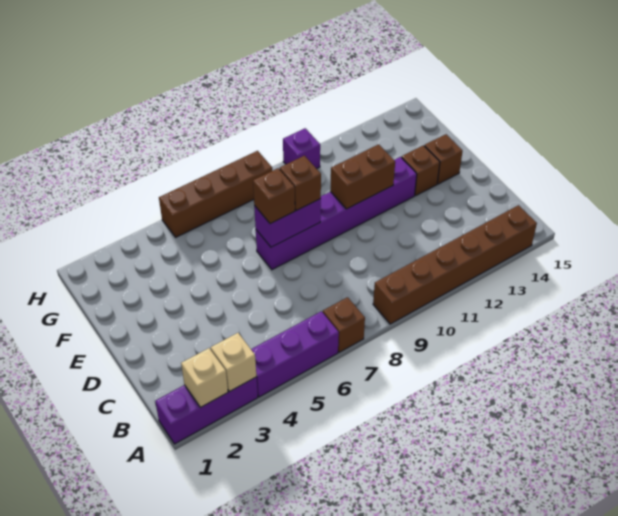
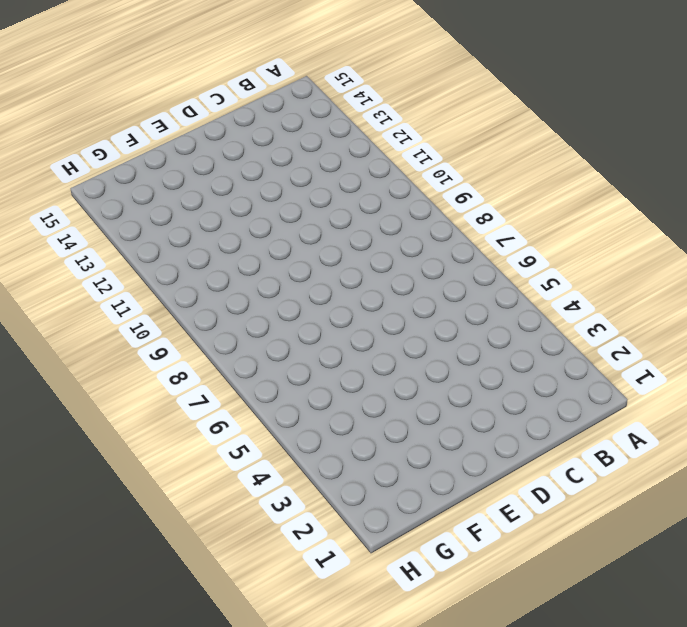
none -> purple brick A1:A3 level 1
none -> purple brick A4:A6 level 1
none -> brown brick A7 level 1

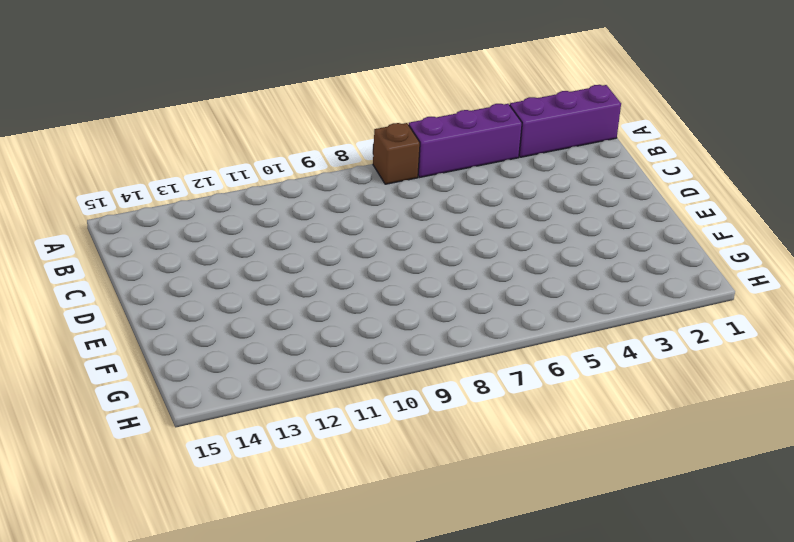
none -> brown brick A9:A14 level 1
none -> purple brick E7:E12 level 1
none -> brown brick E13 level 1

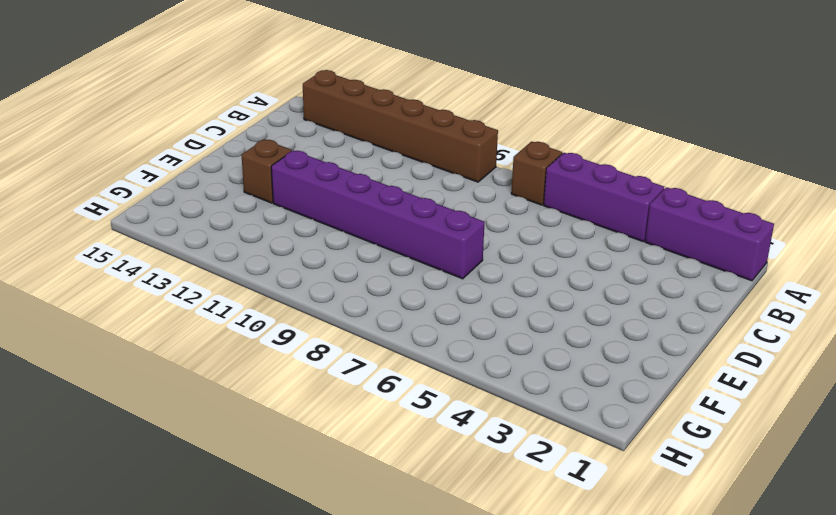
none -> brown brick E14 level 1
none -> brown brick H5:H8 level 1
none -> purple brick H10 level 1

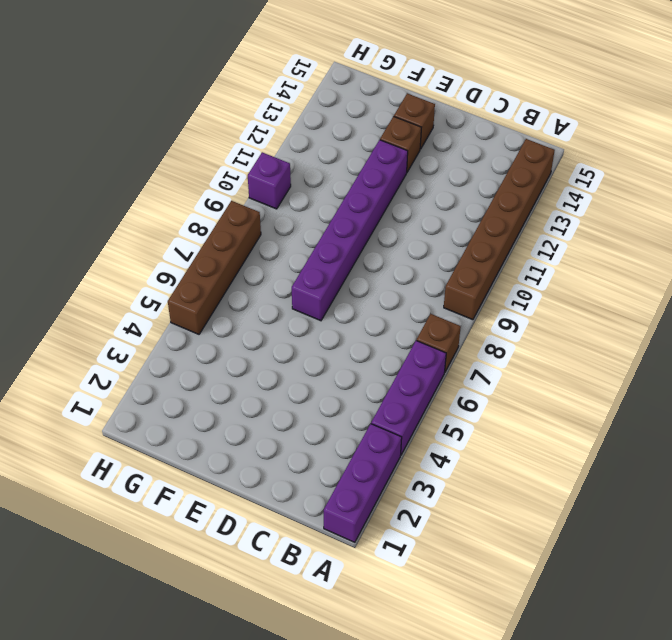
none -> tan brick A2 level 2
none -> tan brick A3 level 2
none -> purple brick E7:E8 level 2

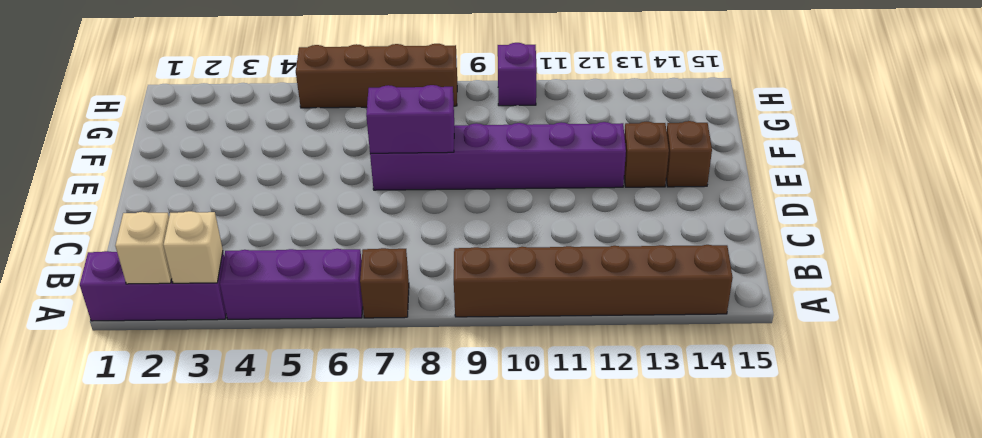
none -> brown brick E10:E11 level 2
none -> brown brick E7 level 3
none -> brown brick E8 level 3

